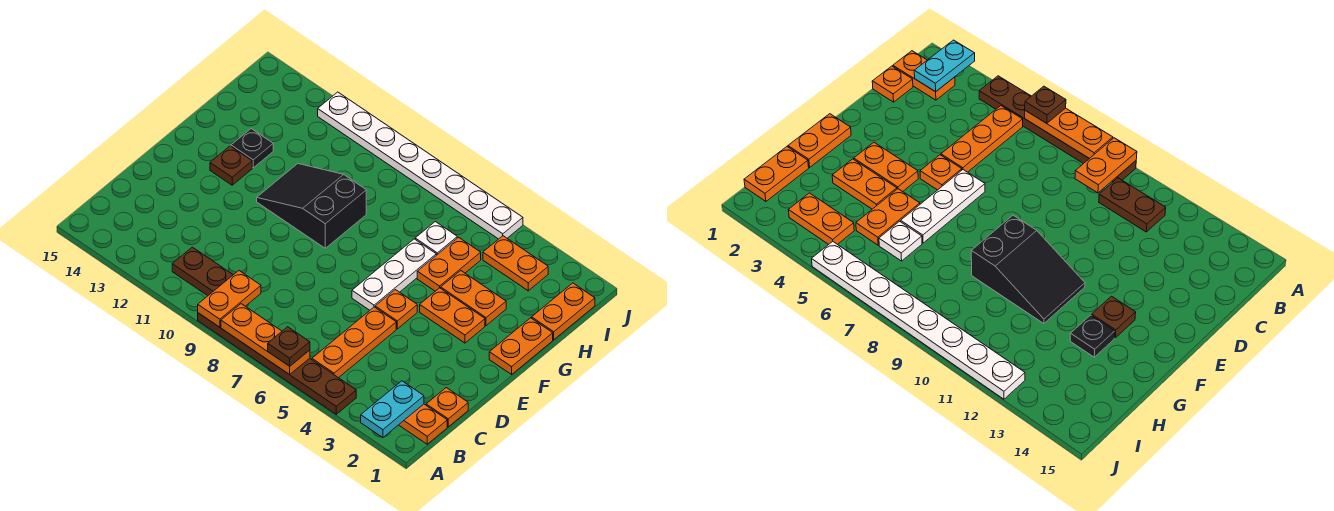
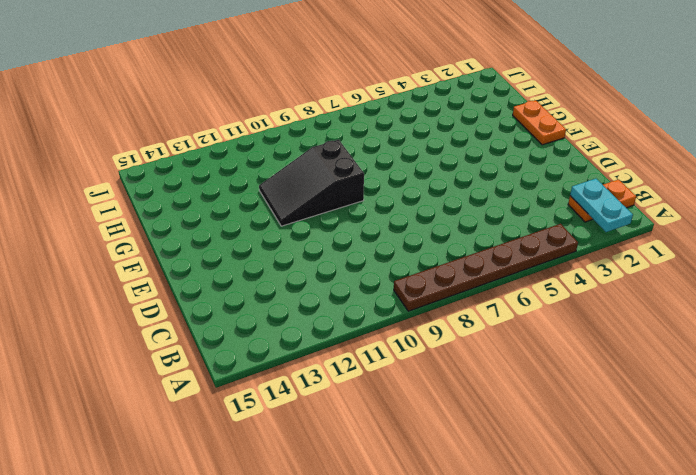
none -> orange plate B5:D5 level 1
none -> brown plate B10:B11 level 1
none -> orange plate C1 level 1

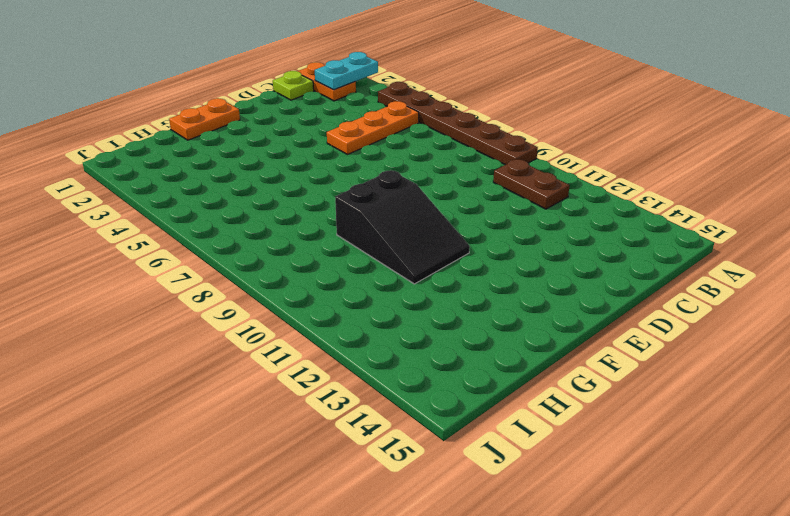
lime plate C1 level 1 -> orange plate C1 level 1
none -> orange plate E5 level 1
none -> white plate E6:G6 level 1
none -> orange plate F3:F4 level 1

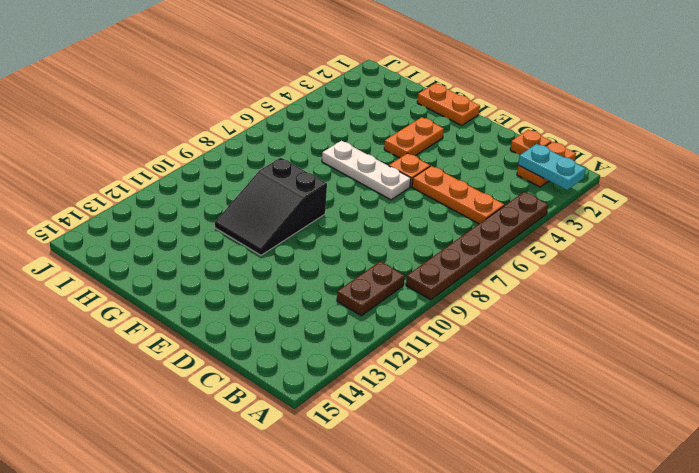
none -> brown plate F13 level 1
none -> orange plate G3:G4 level 1
none -> orange plate G5:H5 level 1

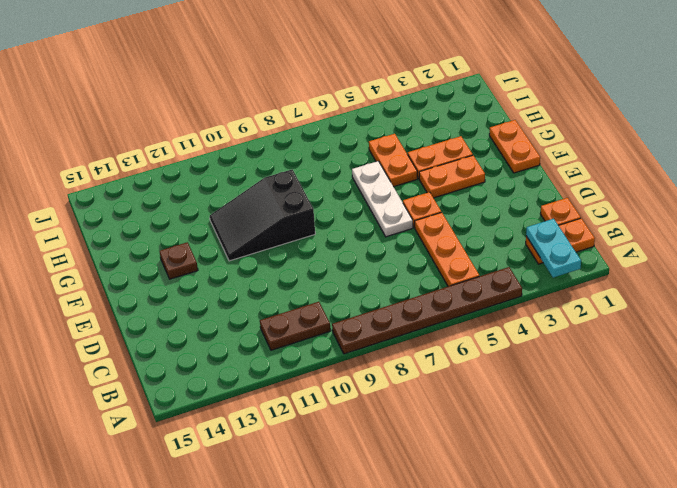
none -> black plate G13 level 1
none -> orange plate H1:I1 level 1
none -> white plate H6 level 1

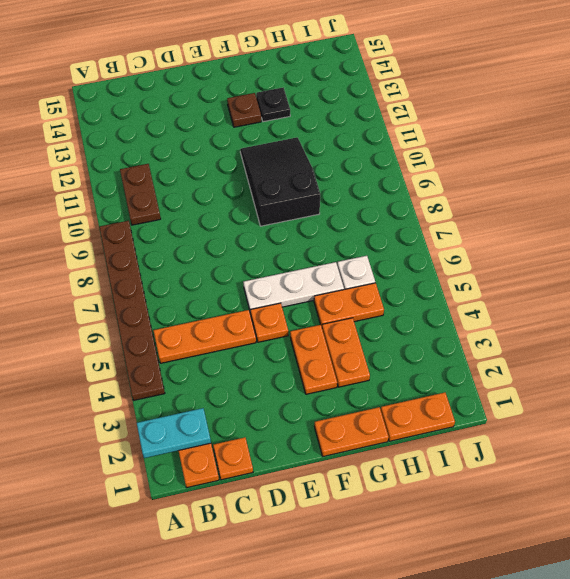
none -> orange plate I3:I4 level 1
none -> white plate J5:J12 level 1
none -> orange plate A6:A8 level 2

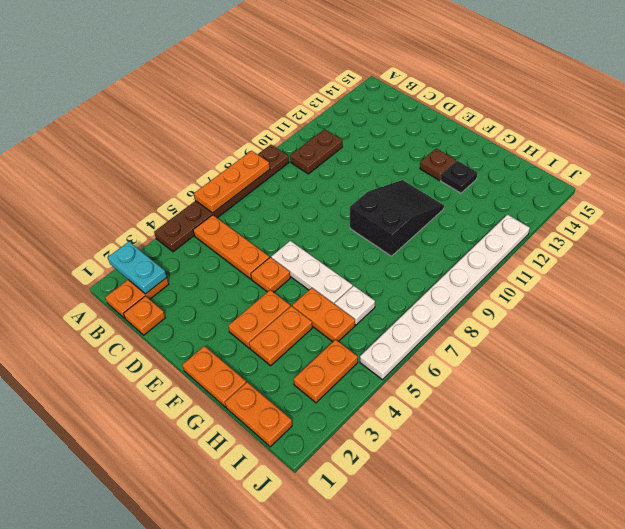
none -> orange plate A9:B9 level 2
none -> brown plate A6 level 3

